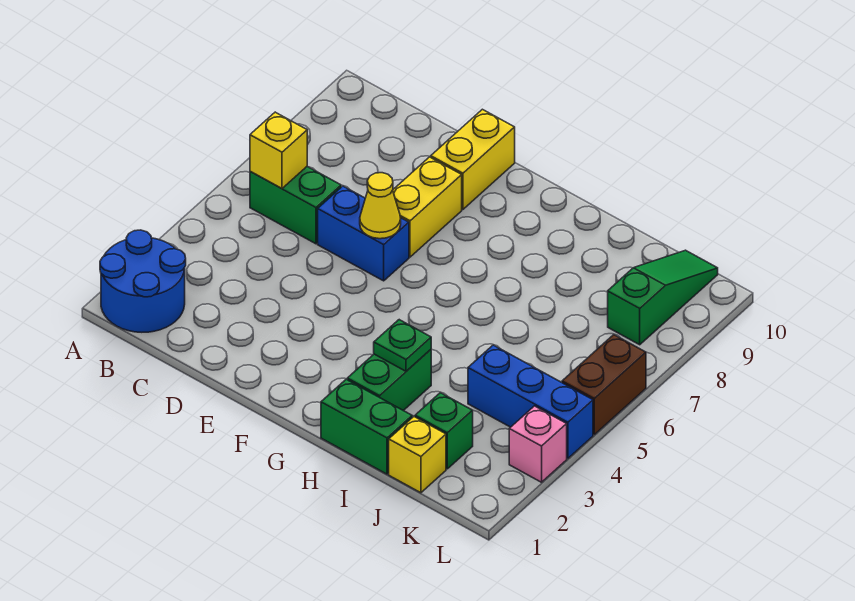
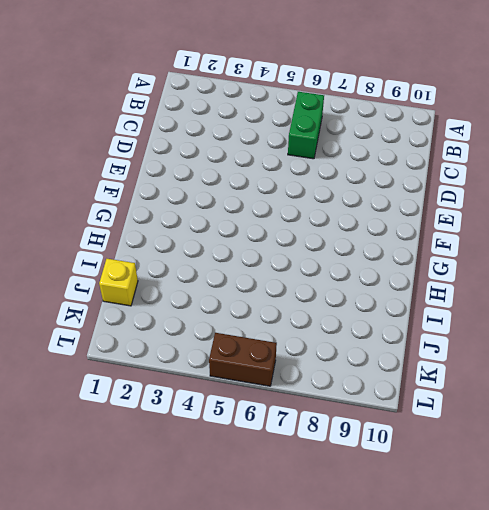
none -> blue round brick A1:B2 level 1
none -> blue brick D6:E6 level 1
none -> yellow brick E7:E8 level 1

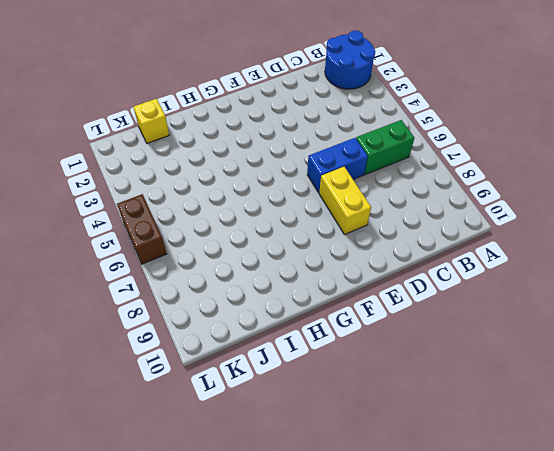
none -> yellow brick E9:E10 level 1
none -> green brick H1:I1 level 1
none -> green brick H2:H3 level 1

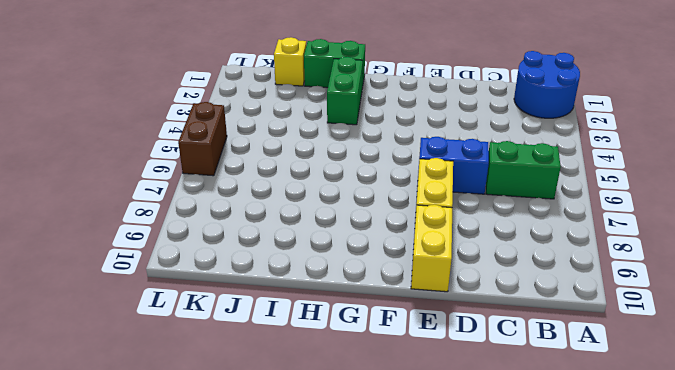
none -> green brick J2 level 1
none -> blue brick J4:L4 level 1
none -> green slope K8:K10 level 1 top 8

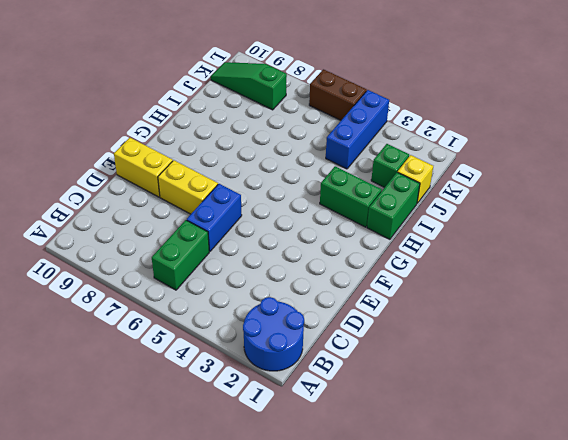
none -> pink brick L3 level 1
none -> yellow brick B6 level 2
none -> yellow cone E6 level 2

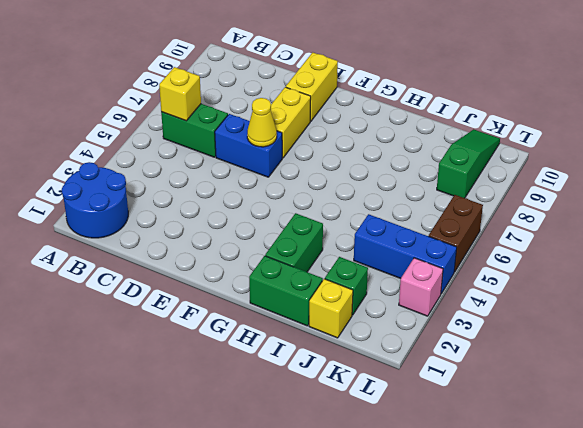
none -> green plate H3 level 2

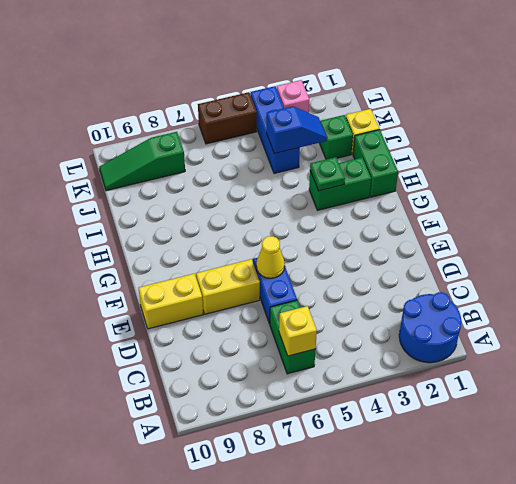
blue slope J3:J4 level 2 top 4 -> none

